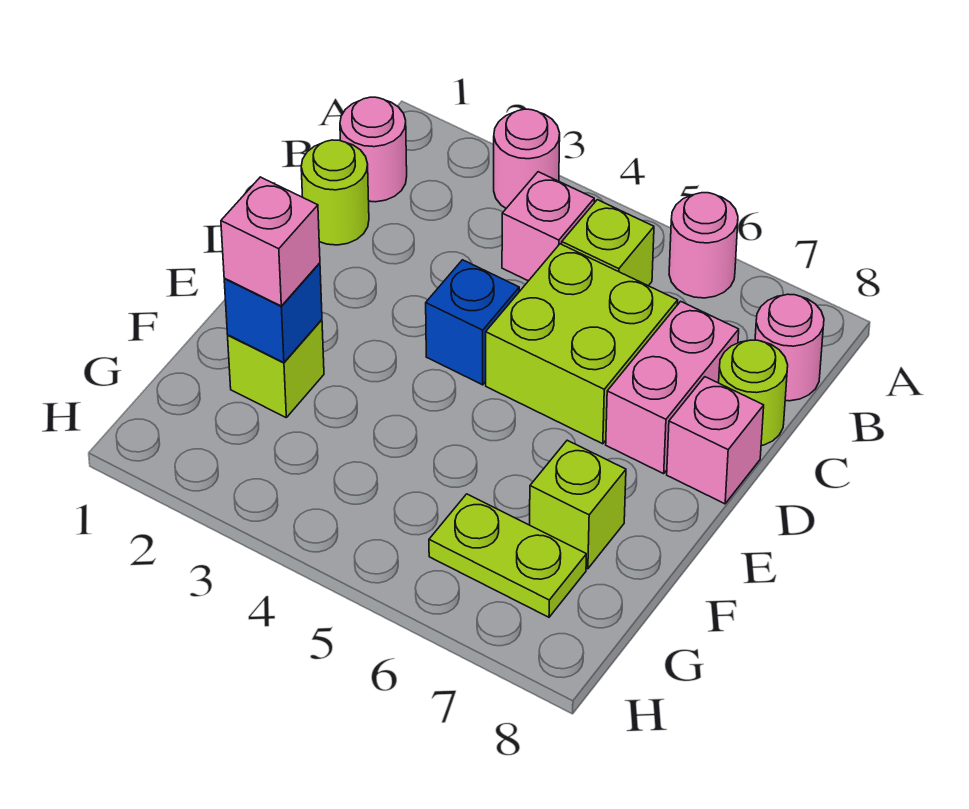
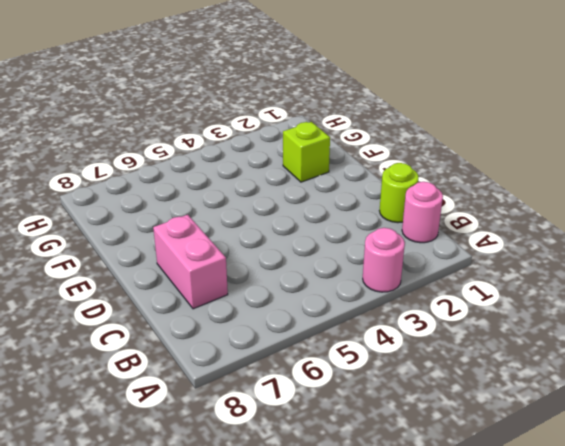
none -> pink round brick A6 level 1
none -> pink brick B4 level 1
none -> lime brick B5 level 1

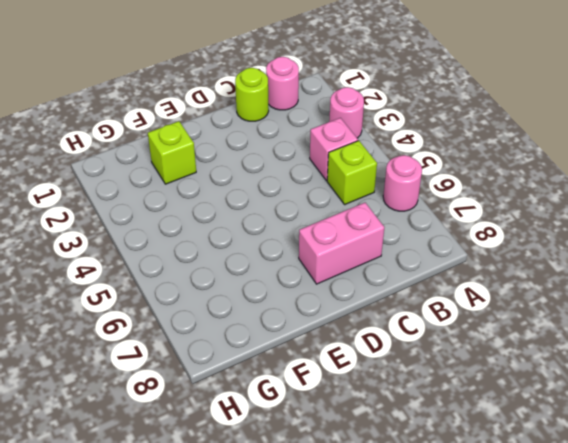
none -> pink round brick B8 level 1
none -> lime brick C5:D6 level 1
none -> lime round brick C8 level 1

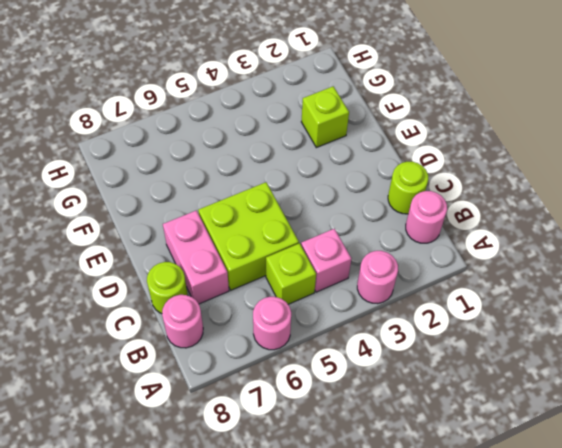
none -> blue brick D4 level 1
none -> pink brick D8 level 1
none -> lime brick F7 level 1

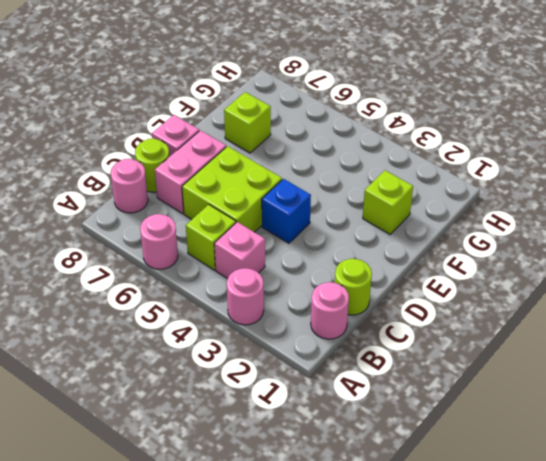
none -> lime plate G6:G7 level 1
none -> blue brick F2 level 2
none -> pink brick F2 level 3

